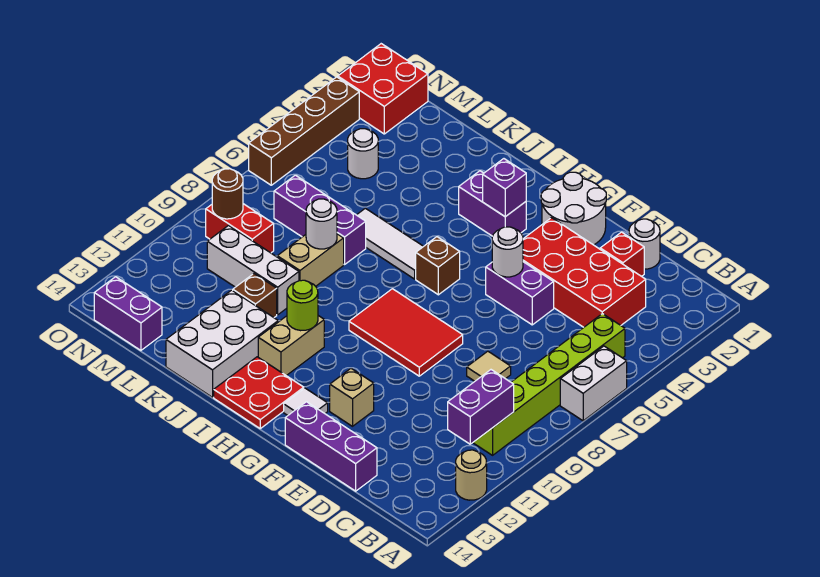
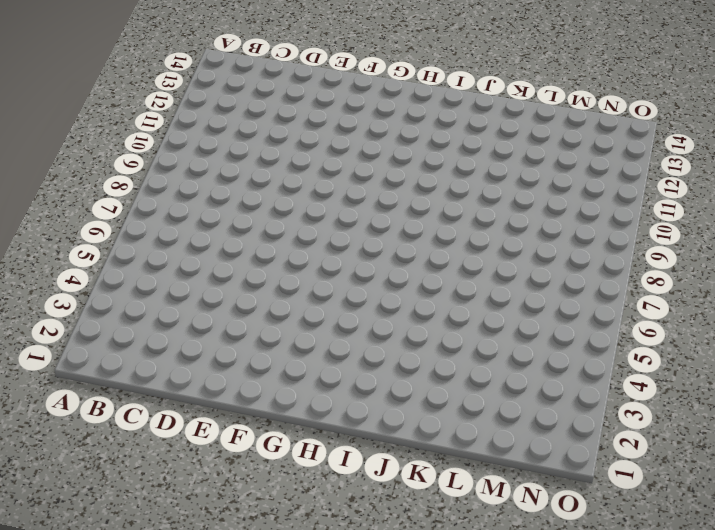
none -> white brick A6:A7 level 1
none -> tan round brick A12 level 1
none -> lime brick B5:B10 level 1
none -> red brick C3:F4 level 1

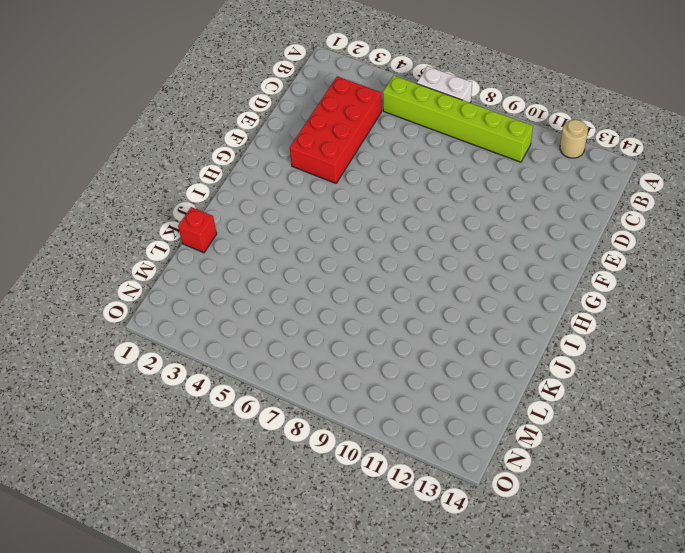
red brick K1 level 1 -> red brick D2 level 1
none -> white round brick D1 level 1
none -> tan tile D8 level 1
none -> purple brick D14:F14 level 1
none -> purple brick E5:F5 level 1

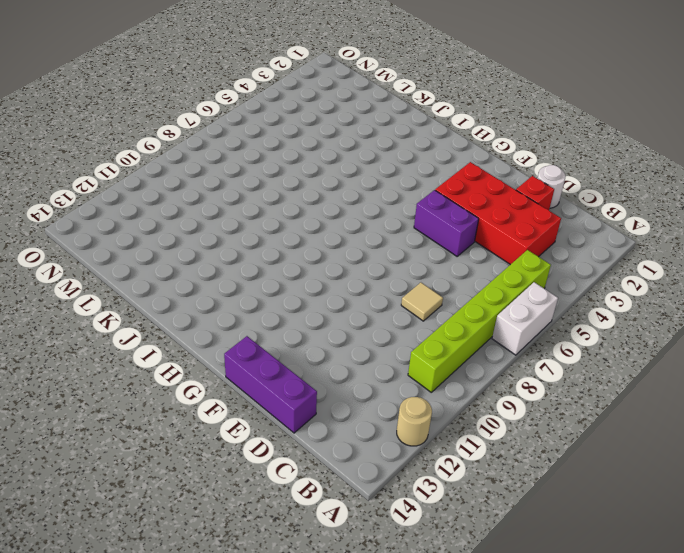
none -> white round brick F1:G2 level 1
none -> red tile F8:H9 level 1
none -> tan brick F12 level 1
none -> white tile G13 level 1

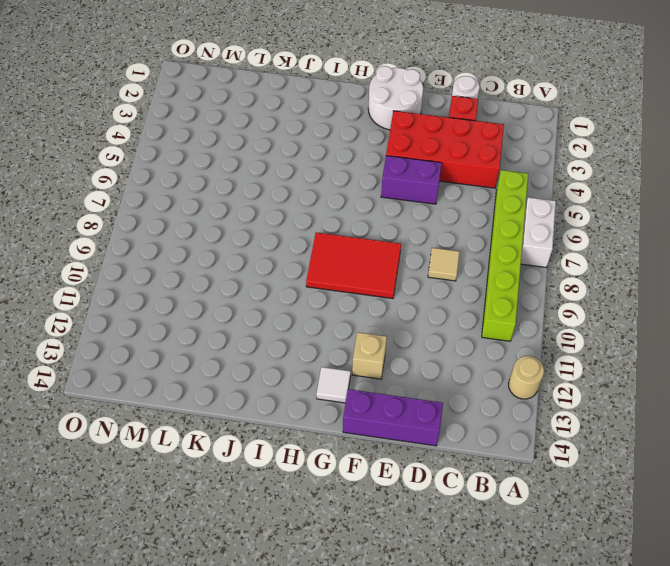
none -> purple brick H3:I3 level 1
none -> brown brick H6 level 1
none -> red plate H13:I14 level 1
none -> white tile I6:K6 level 1

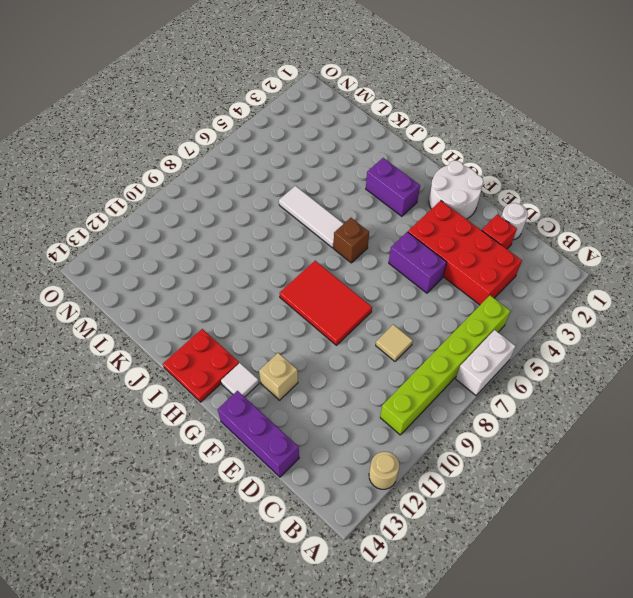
none -> tan brick I11:I12 level 1
none -> white brick J12:K14 level 1
none -> purple brick K7:M7 level 1
none -> tan brick K8:K9 level 1

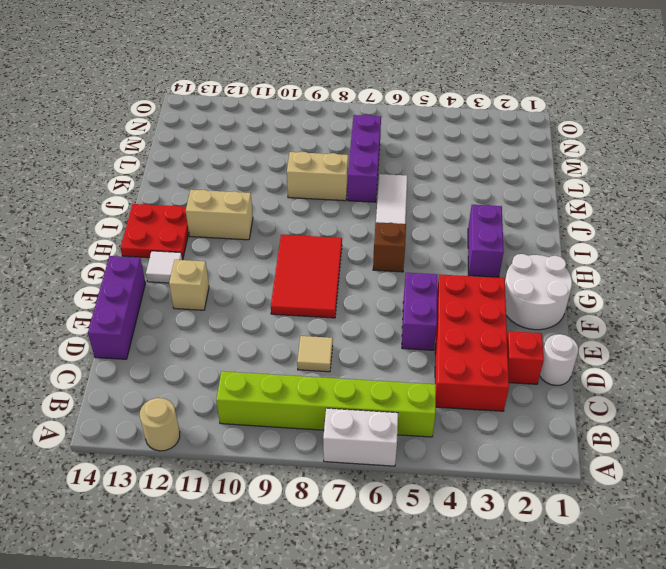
none -> white brick J12:K14 level 1
none -> white brick K10:M10 level 1
none -> brown brick K11 level 1
none -> white round brick M4 level 1

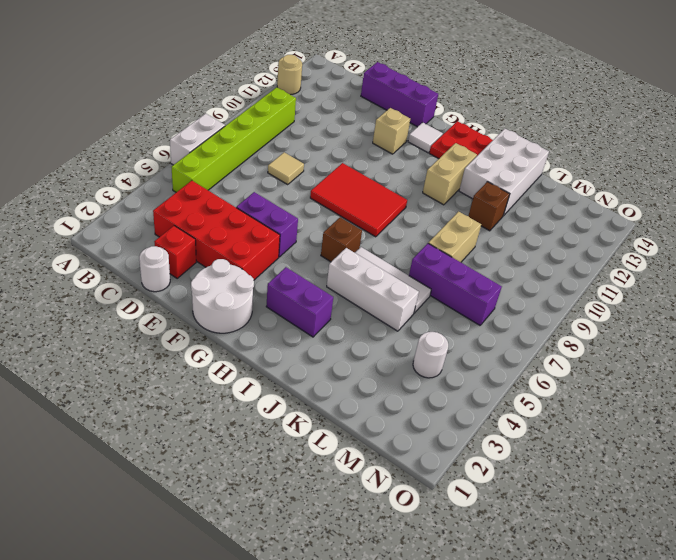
white brick I5:K5 level 1 -> white brick K10:M10 level 1
none -> red brick M9:N9 level 1
none -> purple brick M14:N14 level 1
none -> red brick N1:O2 level 1
none -> brown brick O3:O6 level 1

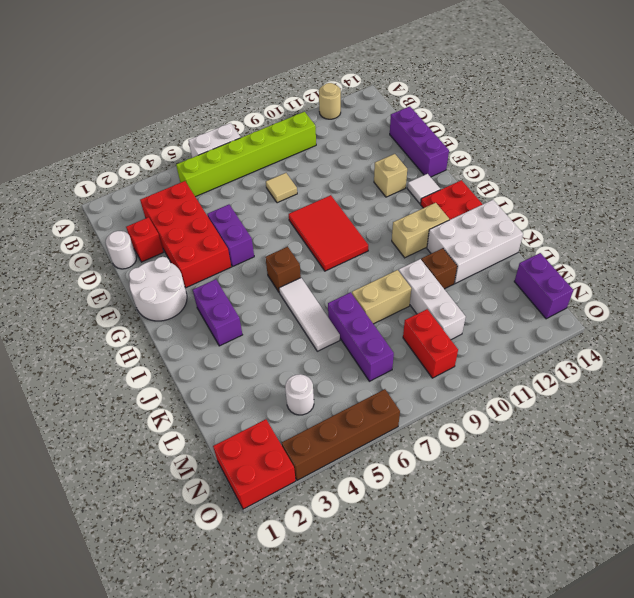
none -> purple brick B10:B11 level 2
none -> white round brick F5 level 2
none -> purple brick H3 level 2
none -> lime round brick I11 level 2

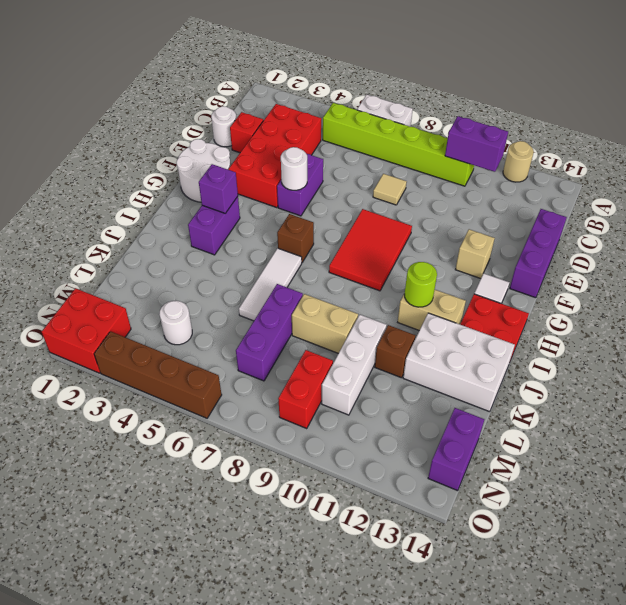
none -> white round brick K8 level 2
none -> brown round brick N9 level 2

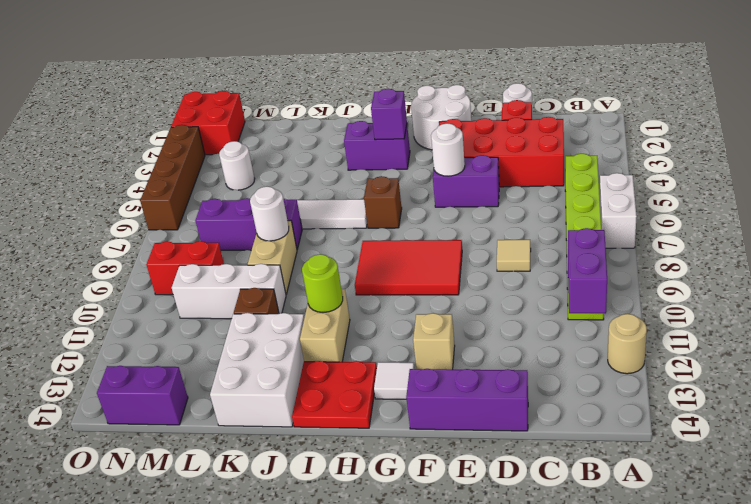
none -> brown round brick N9 level 2

